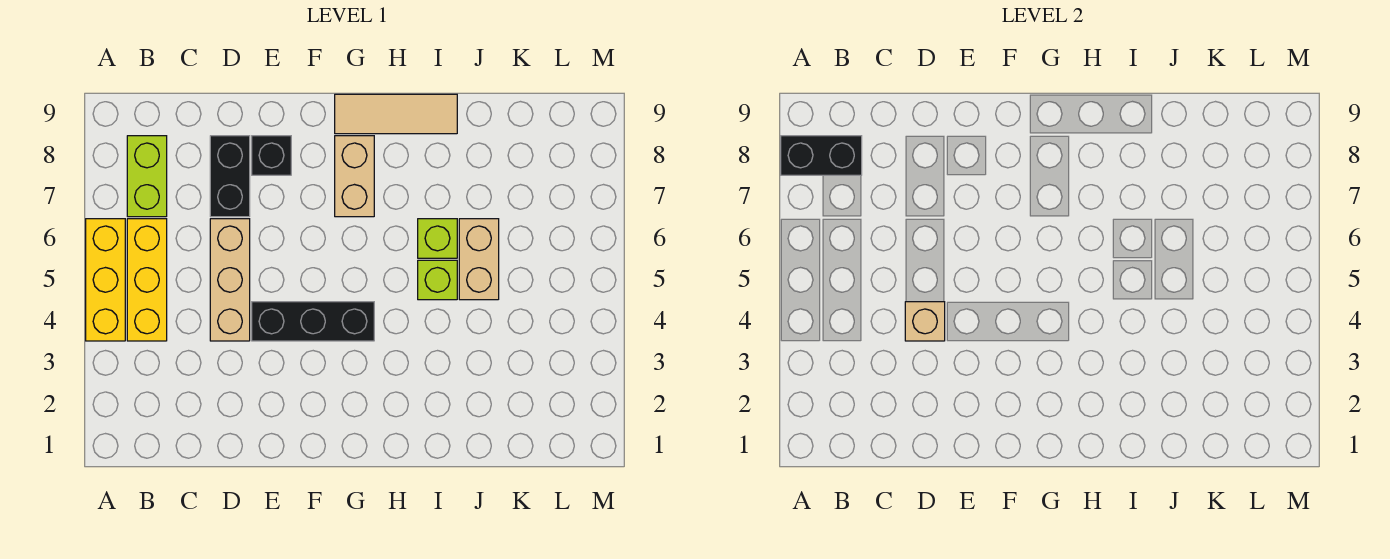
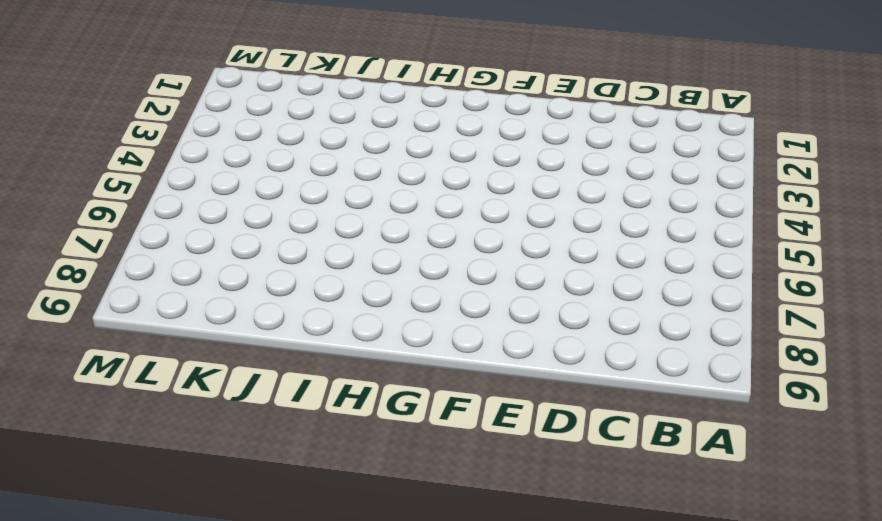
none -> yellow brick A4:A6 level 1
none -> yellow brick B4:B6 level 1
none -> lime brick B7:B8 level 1

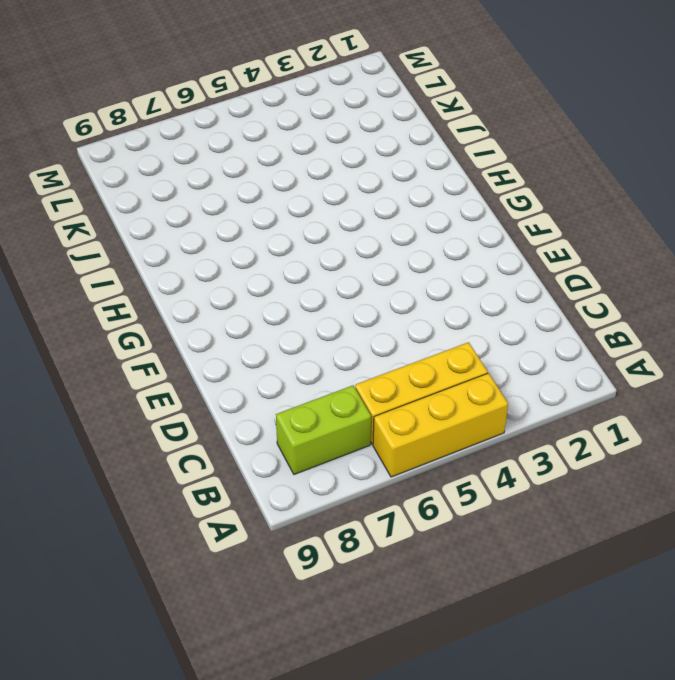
none -> tan brick D4:D6 level 1
none -> black brick D7:D8 level 1
none -> black brick E4:G4 level 1

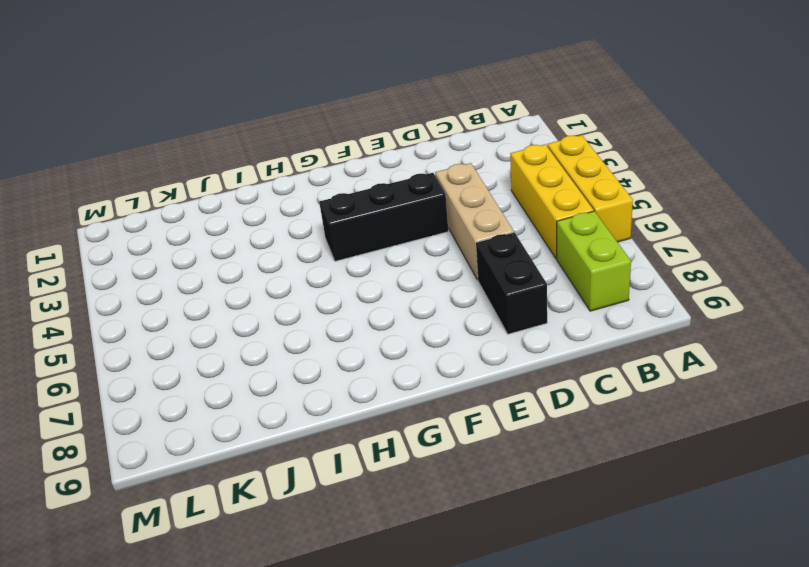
none -> black brick E8 level 1
none -> tan brick G7:G8 level 1
none -> tan tile G9:I9 level 1

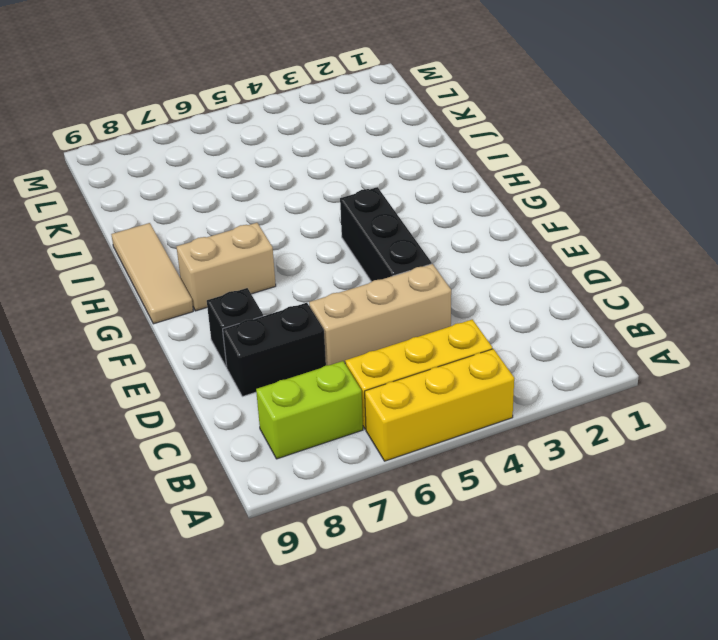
none -> lime brick I5 level 1
none -> lime brick I6 level 1
none -> tan brick J5:J6 level 1

